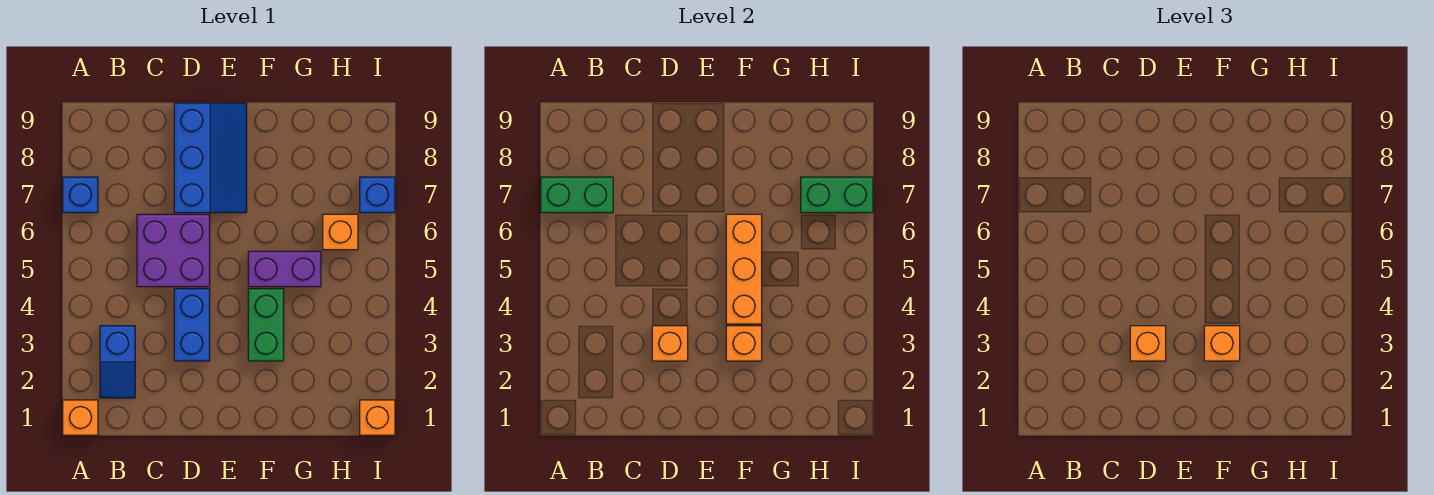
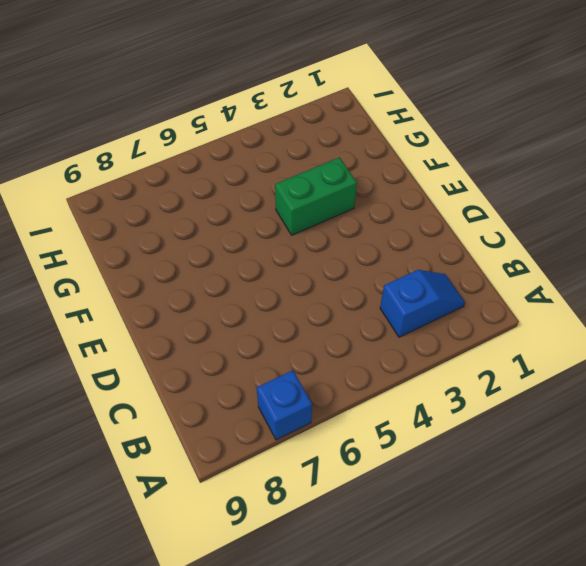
none -> orange brick A1 level 1
none -> purple brick C5:D6 level 1
none -> blue brick D3:D4 level 1

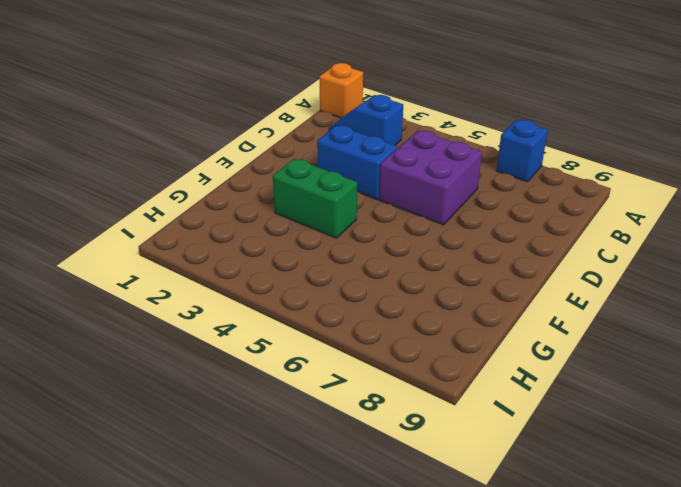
none -> blue slope D7:E9 level 1 top D
none -> purple brick F5:G5 level 1
none -> orange brick H6 level 1

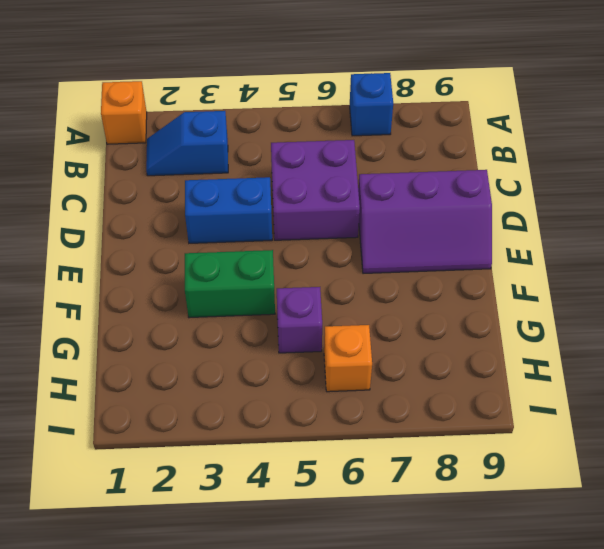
purple slope D7:E9 level 1 top D -> blue slope D7:E9 level 1 top D
purple brick G5 level 1 -> purple brick F5:G5 level 1
none -> orange brick I1 level 1
none -> blue brick I7 level 1
none -> green brick A7:B7 level 2

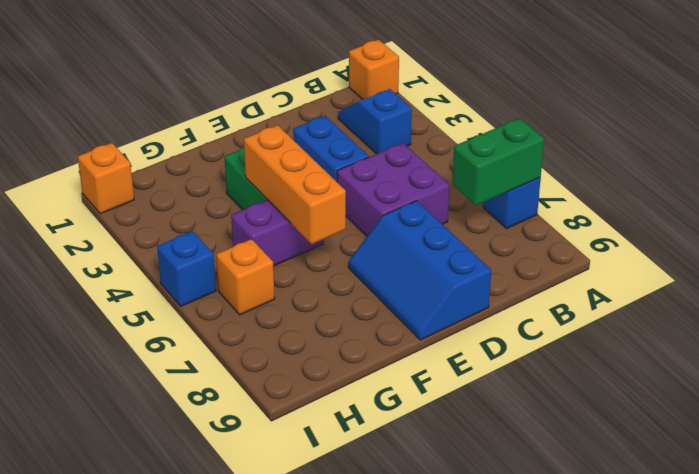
blue brick I5 level 1 -> blue brick I7 level 1
none -> orange brick D3 level 2
none -> orange brick F3 level 2
none -> green brick H7:I7 level 2

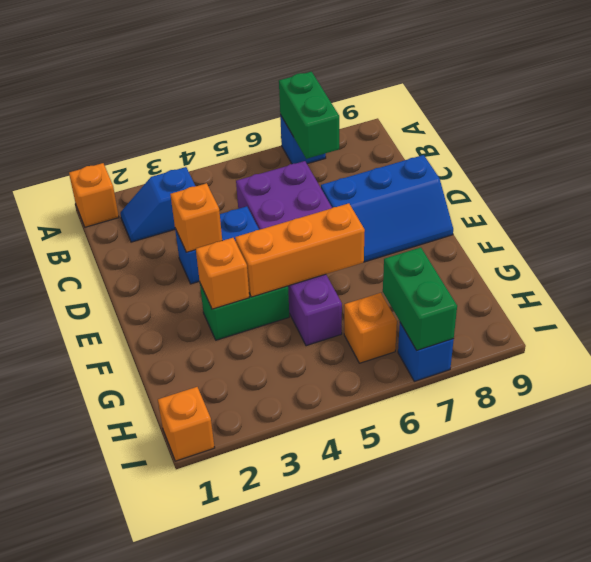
none -> orange brick D3 level 3
none -> orange brick F3 level 3

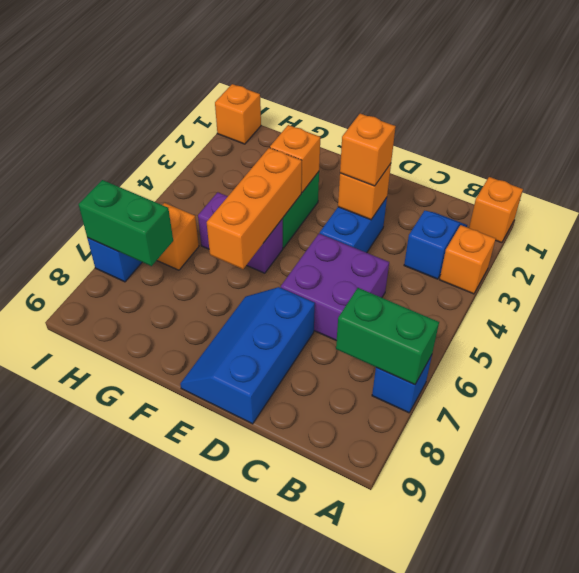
orange brick A3 level 1 -> orange brick F3 level 3

